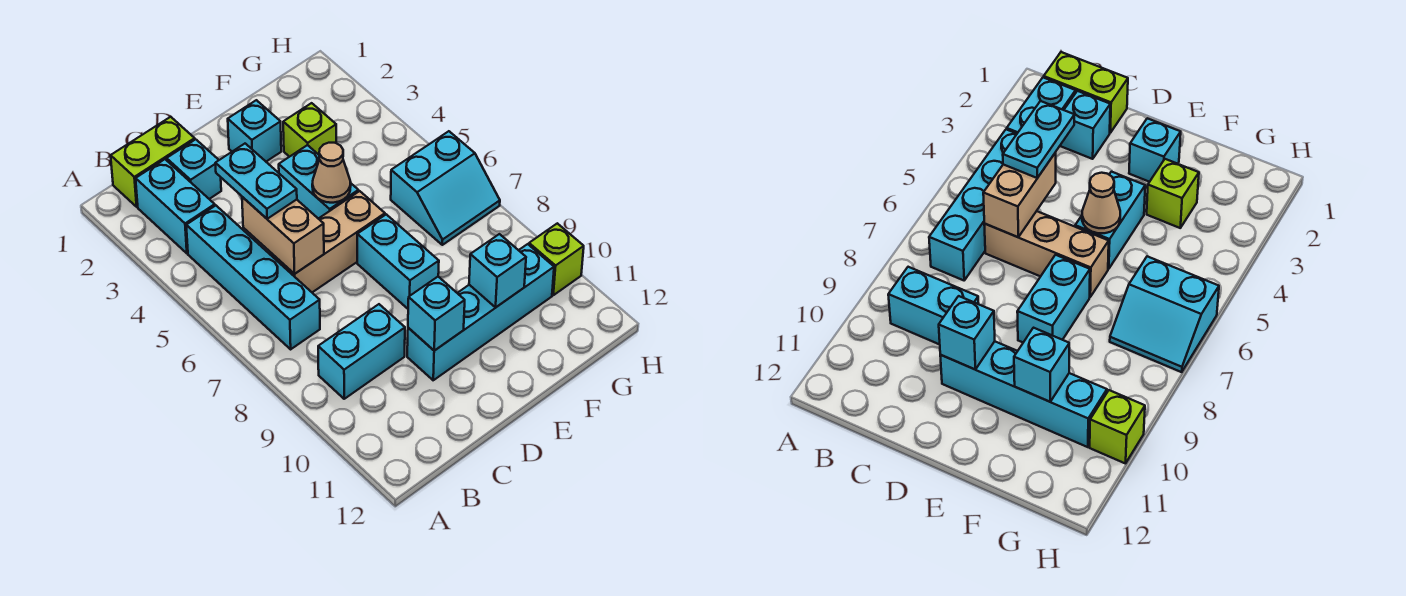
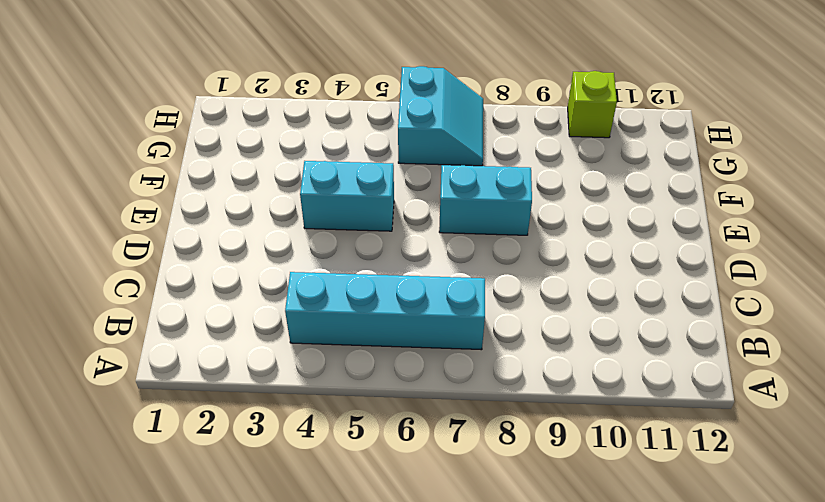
none -> lime brick B1:C1 level 1
none -> cyan brick B2:B3 level 1
none -> cyan brick B9:C9 level 1

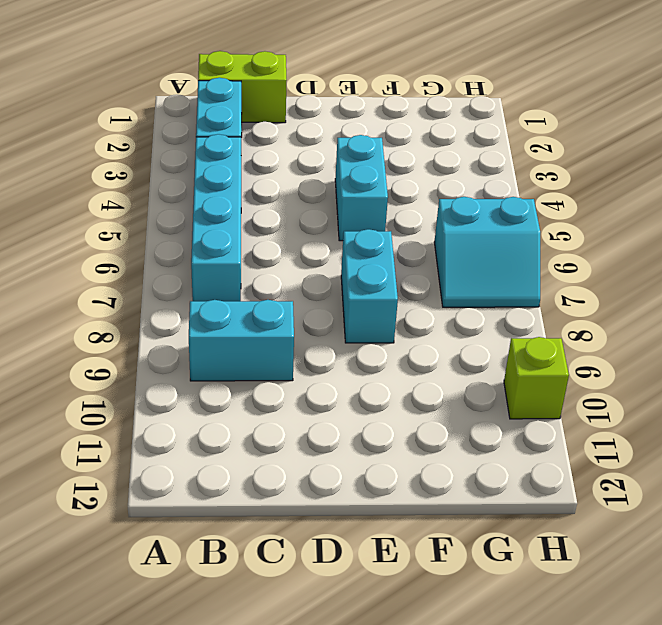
none -> cyan brick C2 level 1
none -> tan brick C6:E6 level 1
none -> cyan brick D10:G10 level 1

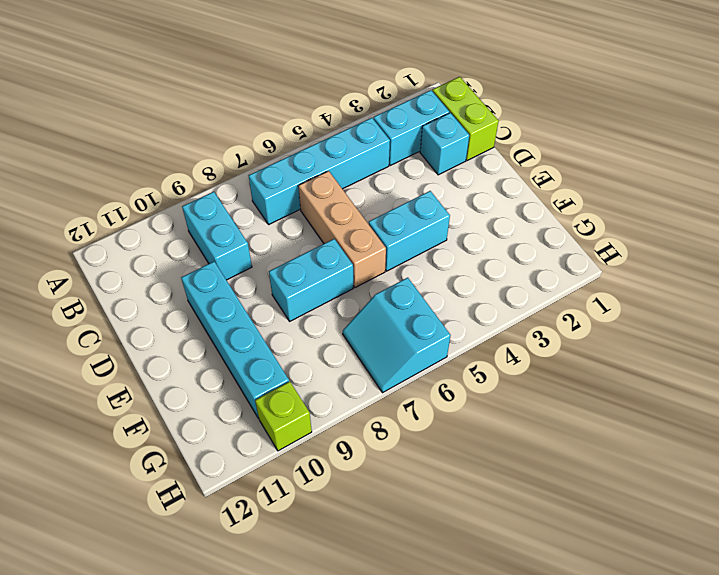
none -> cyan brick E2 level 1
none -> lime brick F3 level 1
none -> tan brick C5:C6 level 2

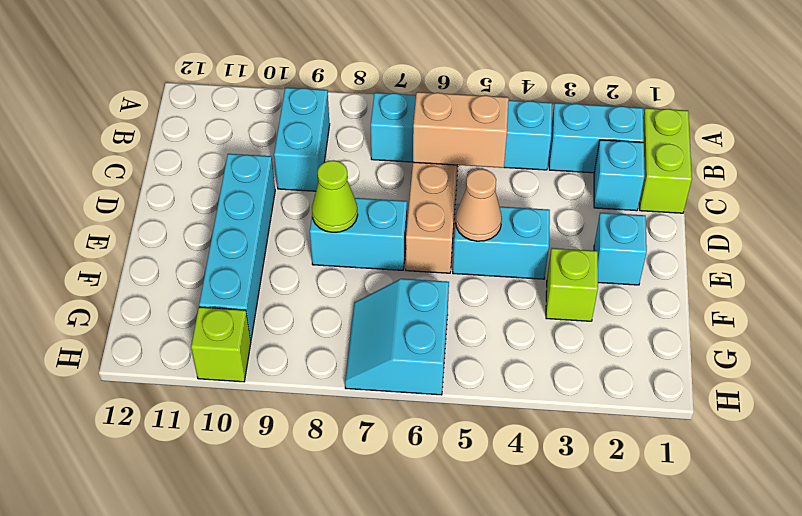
lime cone E8 level 2 -> none
none -> cyan brick D10 level 2
none -> cyan brick F10 level 2
none -> cyan plate C4:C5 level 3

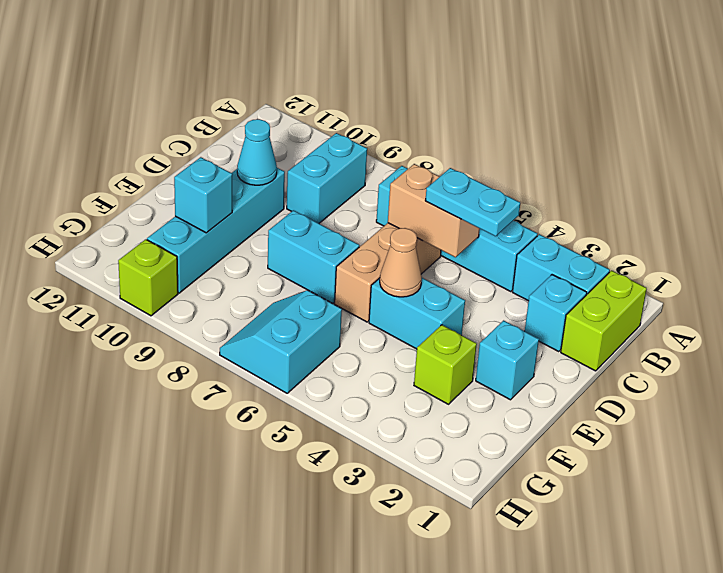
cyan cone D10 level 2 -> cyan brick D10 level 2

